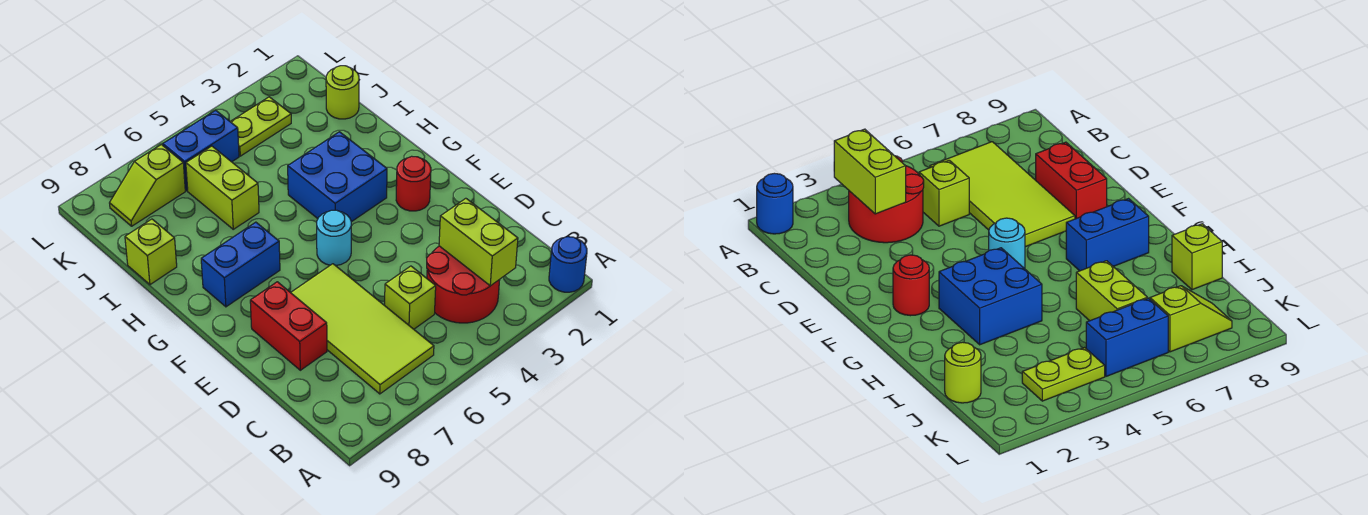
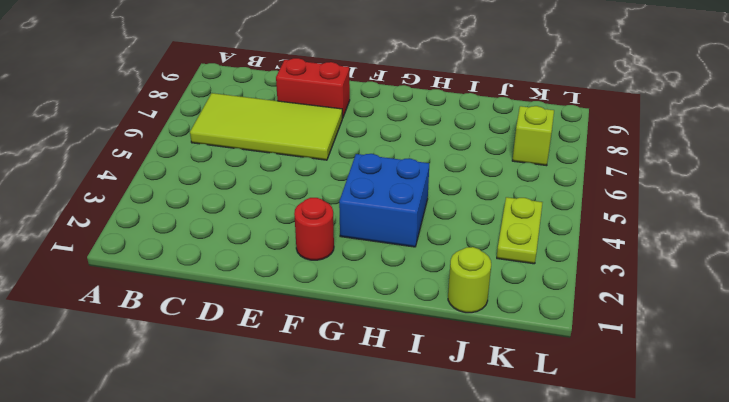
none -> blue round brick A1 level 1
none -> red round brick B3:C4 level 1
none -> lime brick C5 level 1

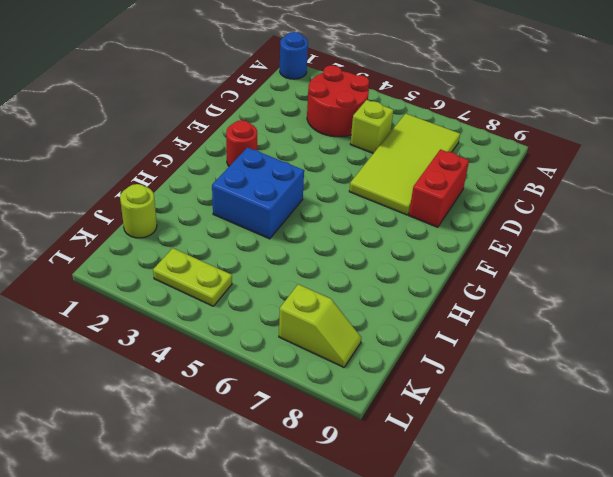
none -> cyan round brick F5 level 1
none -> blue brick G7:G8 level 1
none -> lime brick I6:J6 level 1

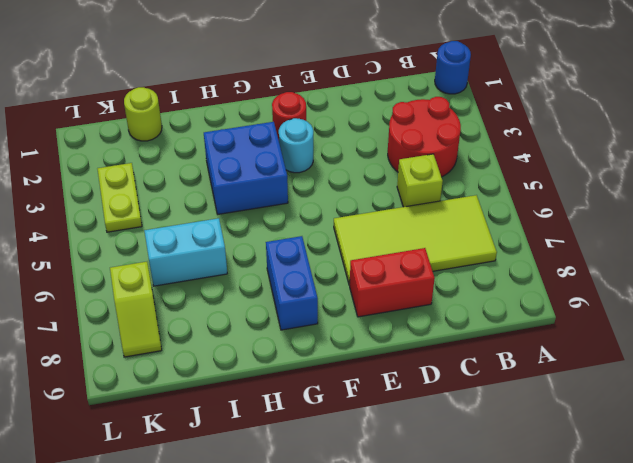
cyan round brick F3 level 1 -> cyan round brick F5 level 1
cyan brick I6:J6 level 1 -> lime brick I6:J6 level 1
none -> lime brick I9 level 1
none -> blue brick K5:K6 level 1
none -> lime brick B3:C3 level 2

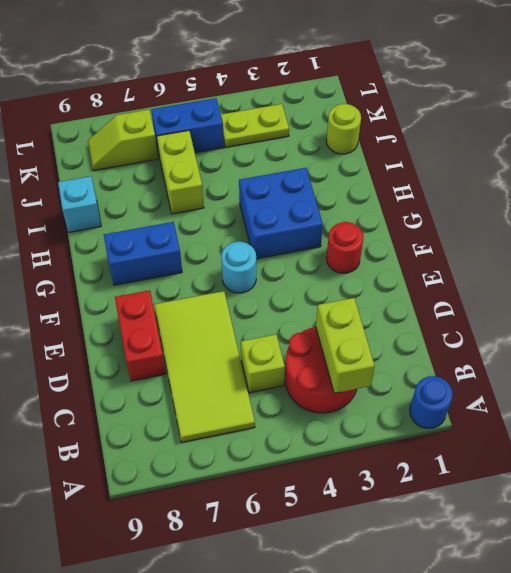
cyan brick I9 level 1 -> lime brick I9 level 1

